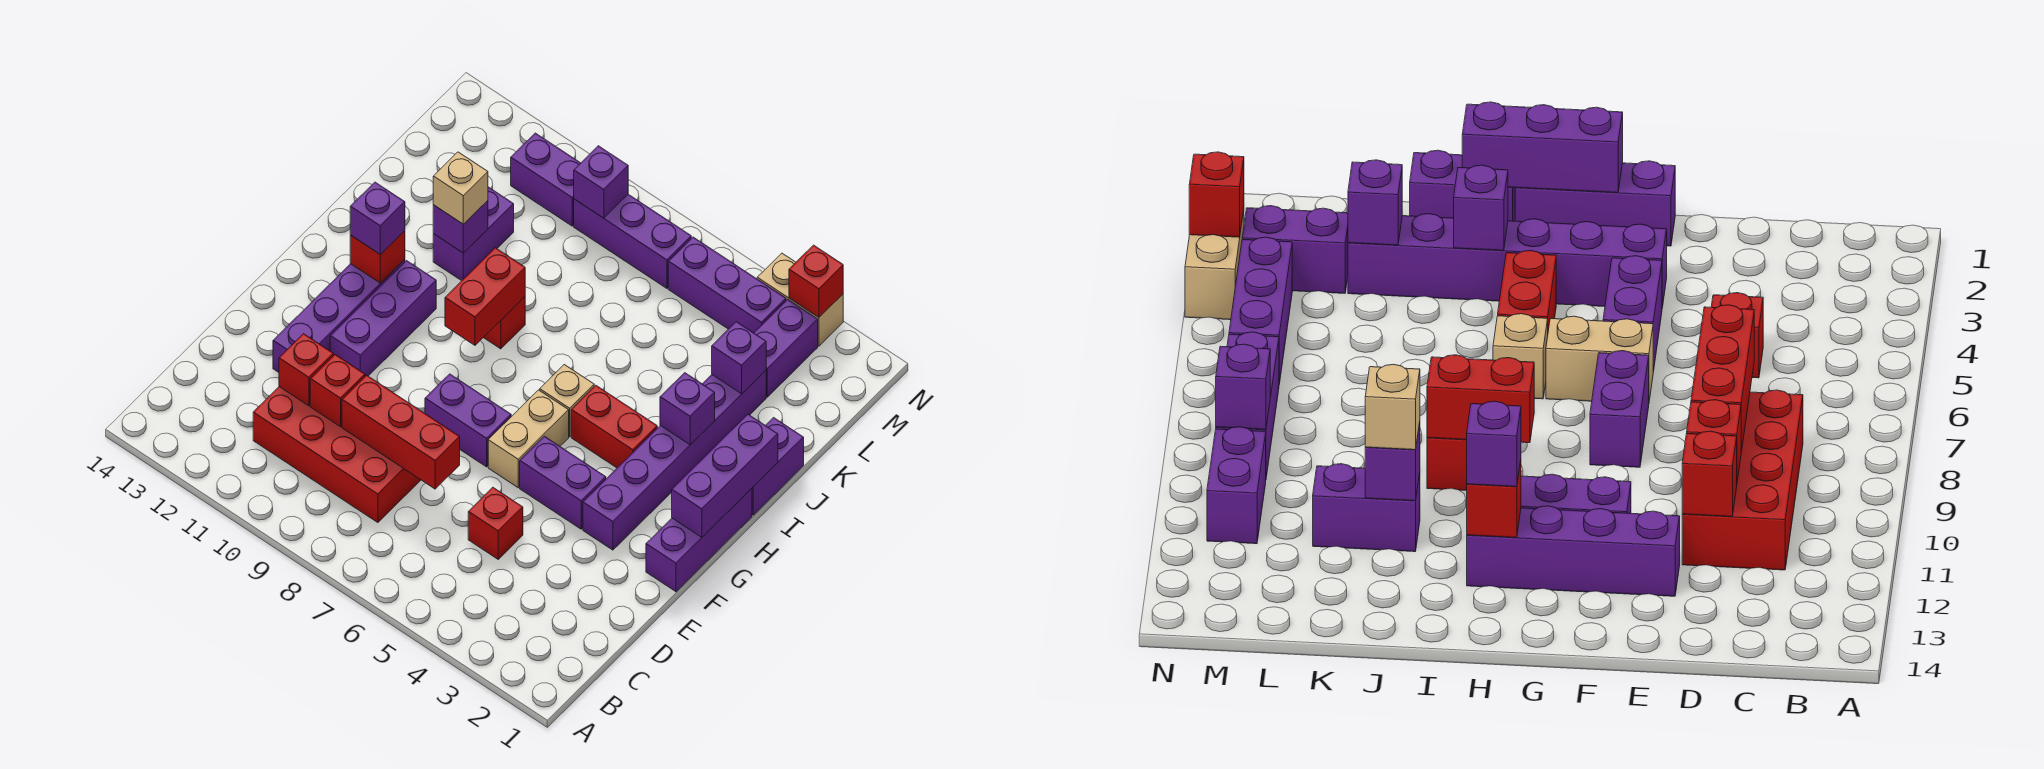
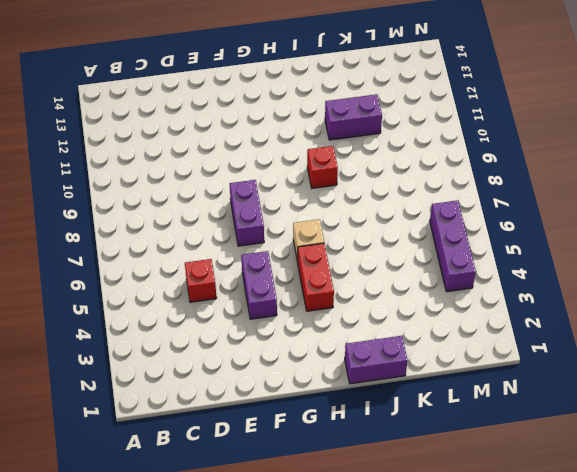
none -> red brick C8:D11 level 1
none -> purple brick E12:H12 level 1
none -> purple brick F1:H1 level 1
none -> purple brick F3:K3 level 1

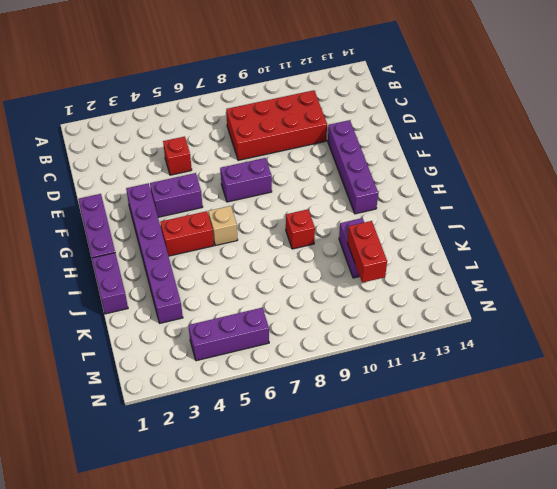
red brick K11:L11 level 2 -> red brick H9:I9 level 2
none -> tan brick F6:G6 level 1
none -> purple brick F11:H11 level 1
none -> purple brick L3:M3 level 1
none -> purple brick M7:M9 level 1

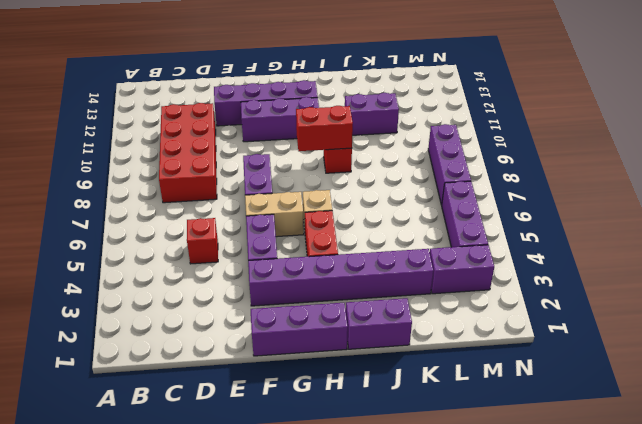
none -> purple brick M10:M11 level 1
none -> tan brick N3:N4 level 1
none -> red brick D7:D9 level 2
none -> red brick D10 level 2

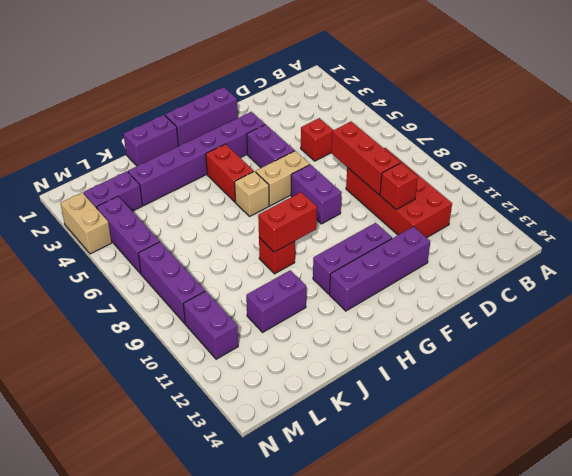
none -> red brick D11 level 2
none -> purple brick G1:I1 level 2
none -> red brick H12 level 2
none -> purple brick I3 level 2

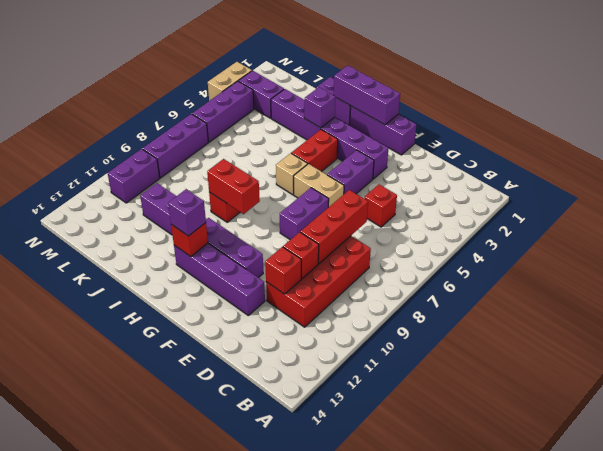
none -> purple brick J11 level 2
none -> purple brick K3 level 2
none -> purple brick M9 level 2
none -> red brick N3 level 2

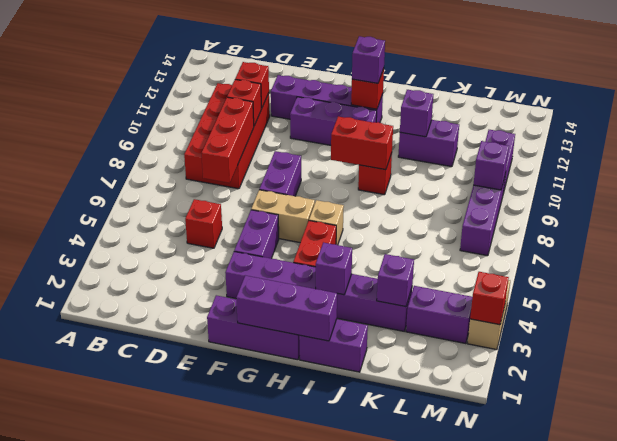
none -> purple brick M4:M6 level 1
none -> tan brick J11 level 3

